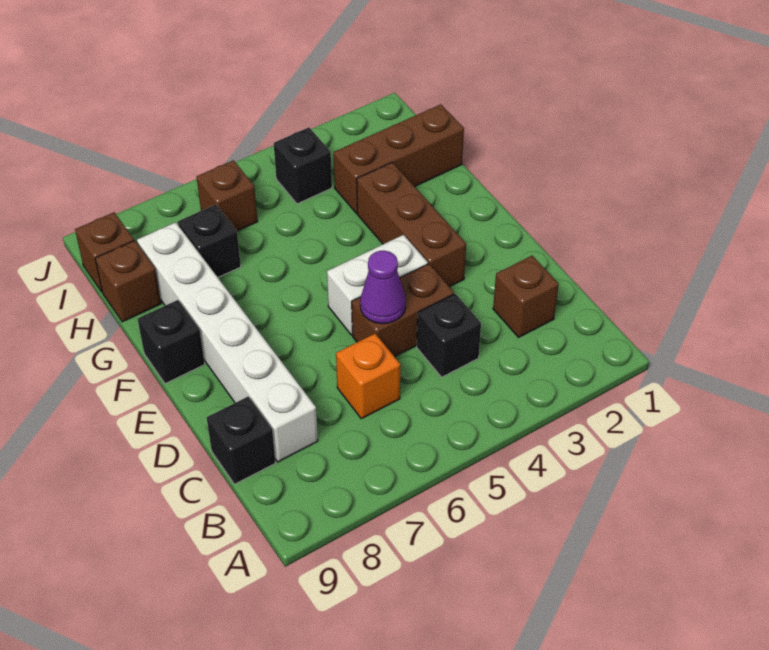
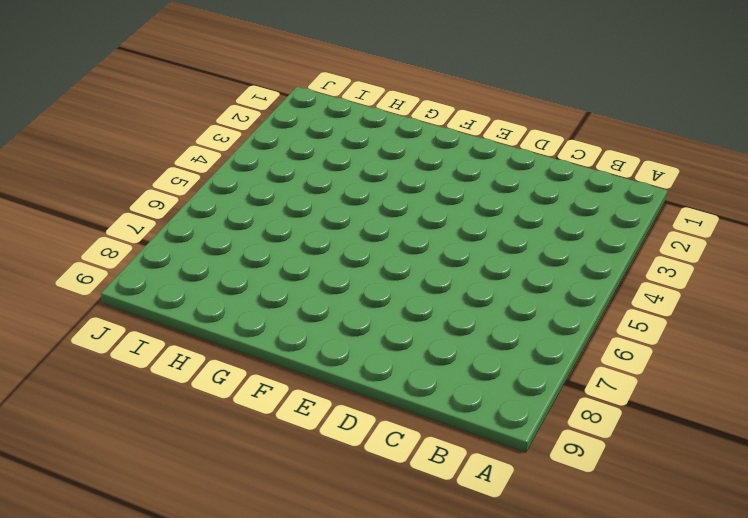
none -> brown brick C2 level 1
none -> black brick C4 level 1
none -> orange brick C6 level 1

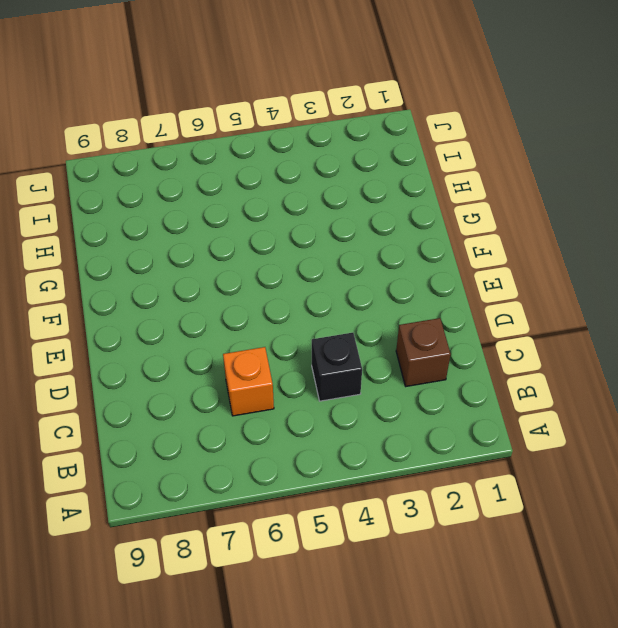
none -> white brick C8:H8 level 1
none -> black brick C9 level 1
none -> brown brick D4:D5 level 1

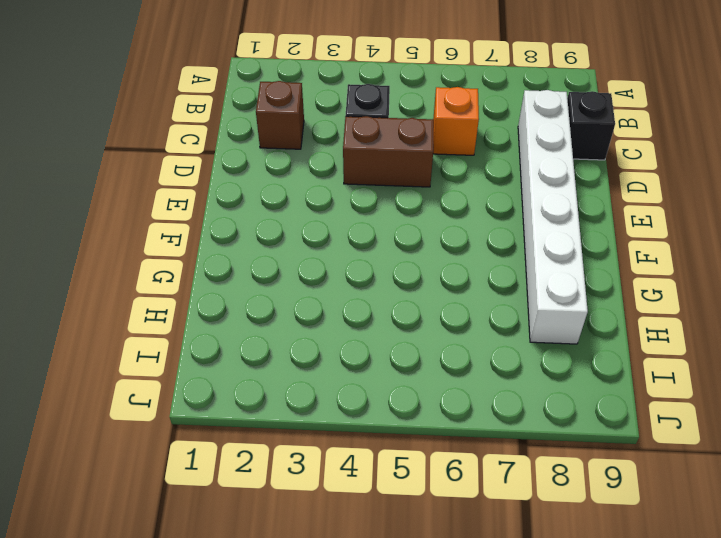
none -> brown brick E3:G3 level 1
none -> white brick E4:E5 level 1
none -> black brick F9 level 1

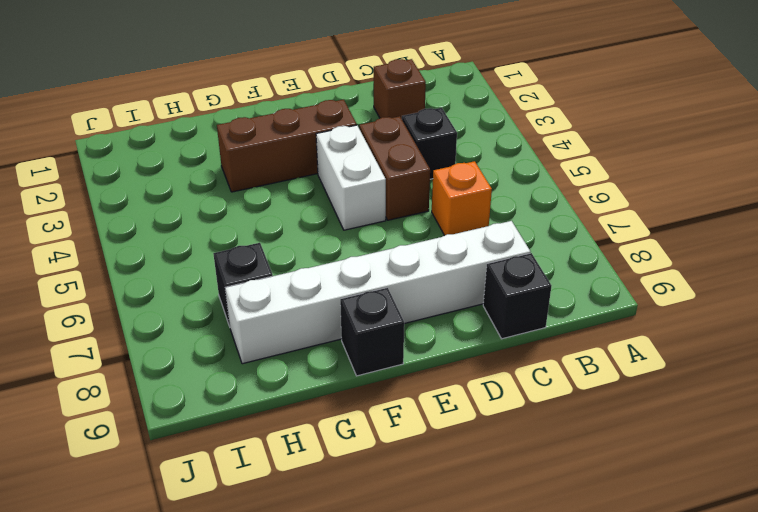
none -> brown brick H1:H3 level 1
none -> brown brick H9 level 1
none -> black brick I4 level 1

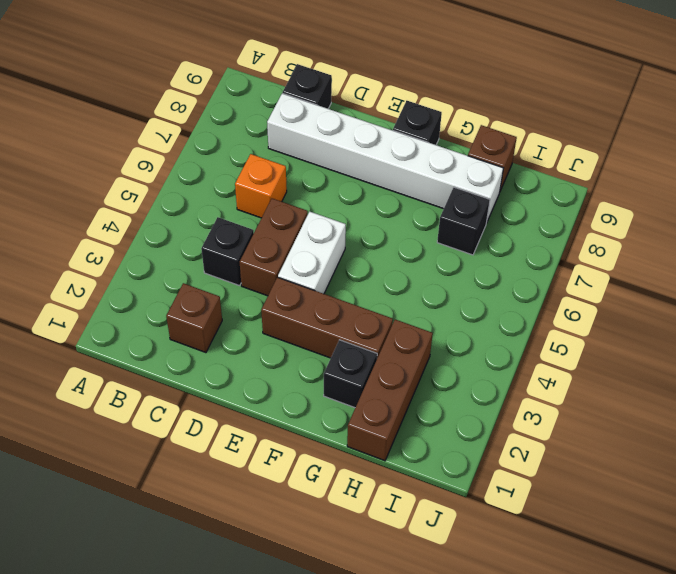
black brick G2 level 1 -> black brick I4 level 1
none -> brown brick I6 level 1
none -> brown brick I9 level 1
none -> purple cone D5 level 2

